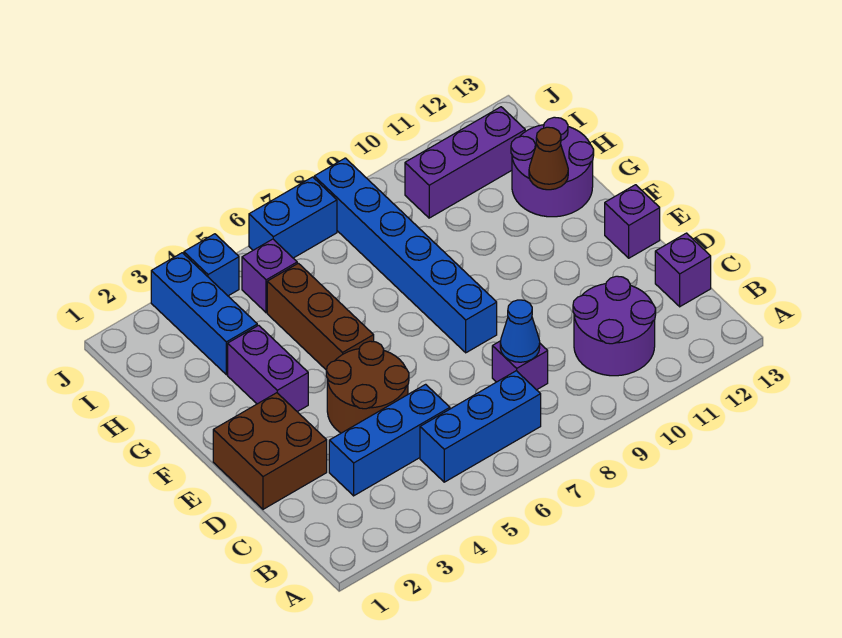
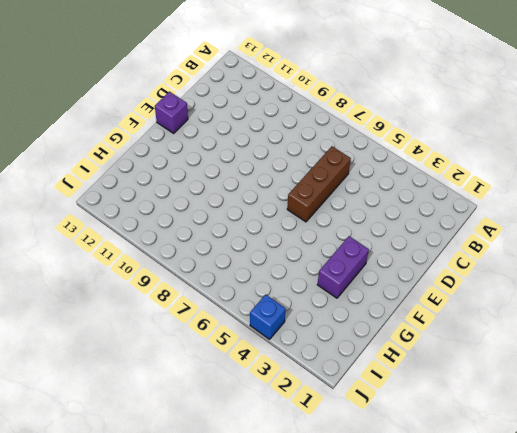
brown brick C6:E6 level 1 -> brown brick F5:H5 level 1
none -> blue brick B5:B7 level 1
none -> purple round brick B10:C11 level 1
none -> blue brick C3:C5 level 1

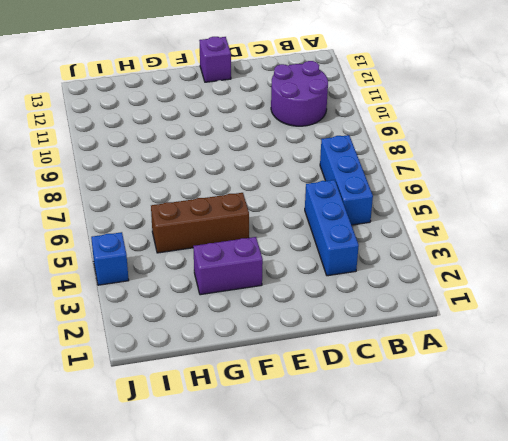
none -> purple brick C8 level 1
none -> purple brick C13 level 1
none -> brown brick D1:E2 level 1

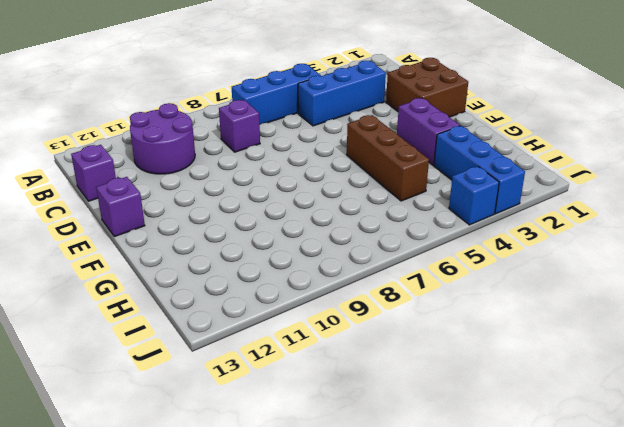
none -> brown round brick D4:E5 level 1
none -> blue brick E8:J8 level 1
none -> purple round brick G12:H13 level 1

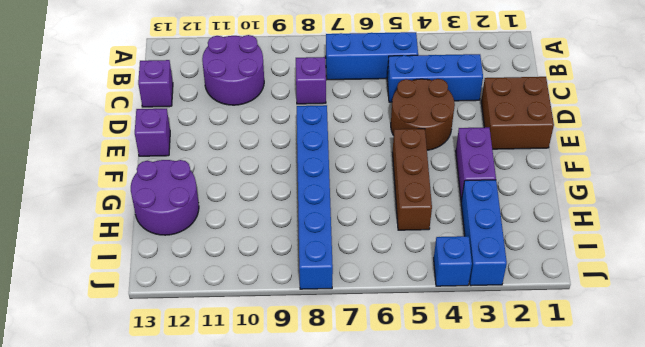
none -> purple brick I5 level 1
none -> purple brick I10:I12 level 1
none -> blue brick J6:J7 level 1

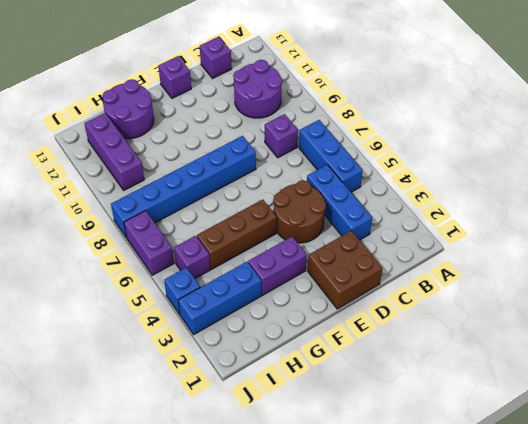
purple brick J6:J7 level 1 -> blue brick J6:J7 level 1
none -> blue cone C8 level 2
none -> brown cone G12 level 2

